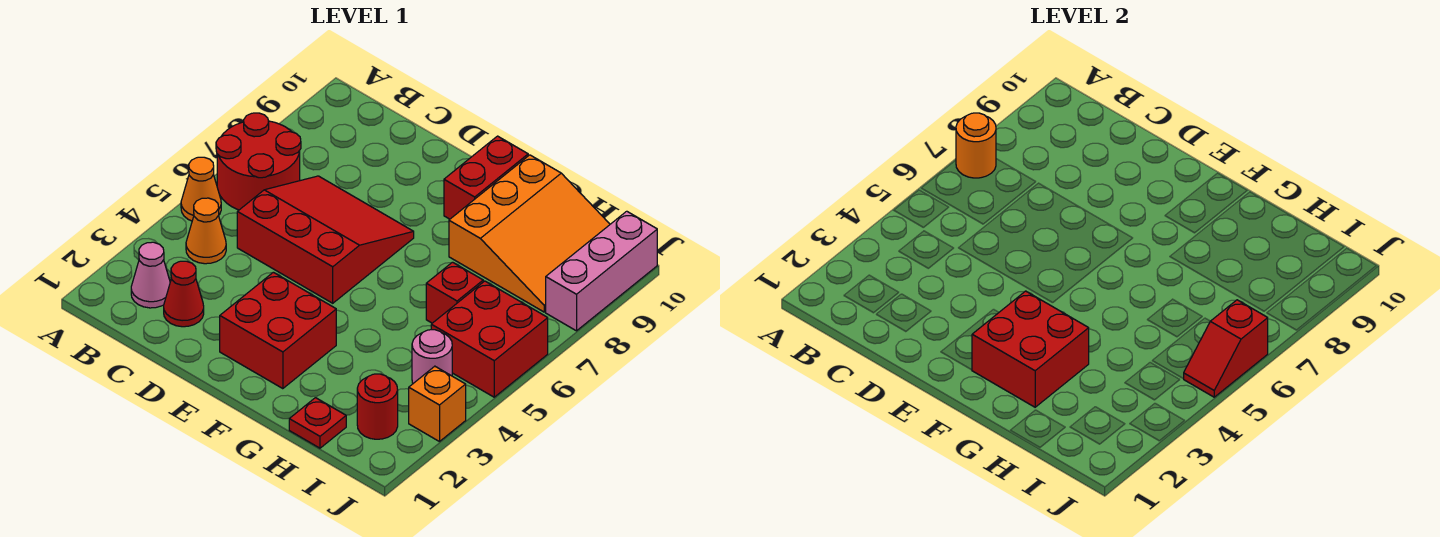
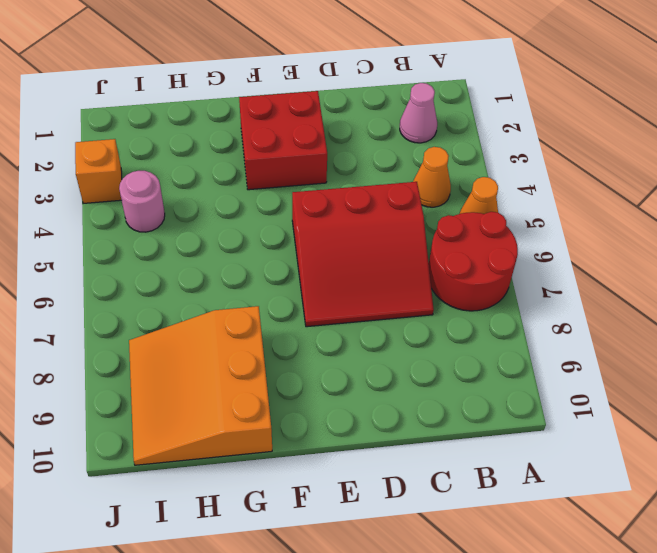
none -> red cone C2 level 1
none -> red brick F9:F10 level 1
none -> red plate H1 level 1

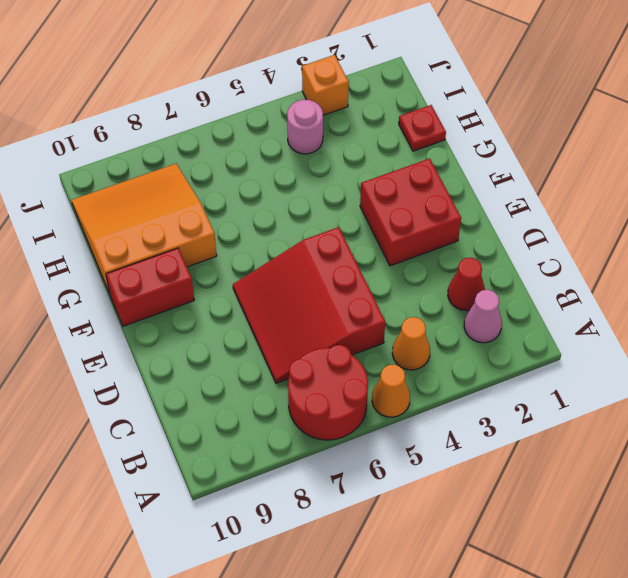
none -> red brick H6 level 1
none -> red round brick I2 level 1
none -> red brick I5:J6 level 1

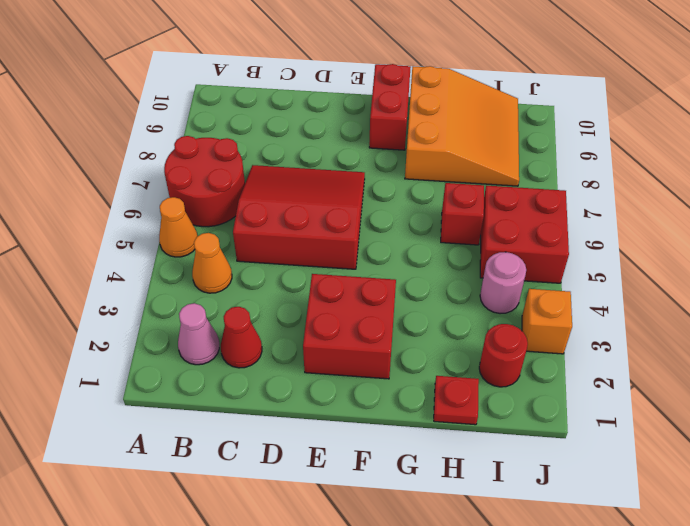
none -> pink brick J8:J10 level 1
none -> orange round brick A7 level 2
none -> red brick F2:G3 level 2

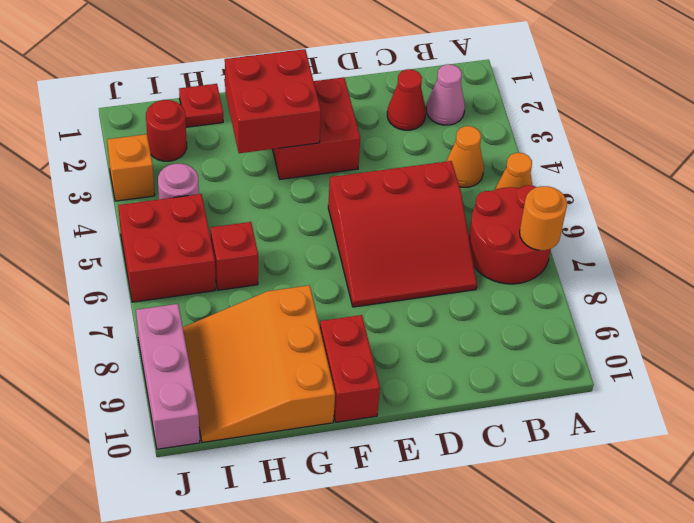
none -> red slope J5:J6 level 2 top 6

